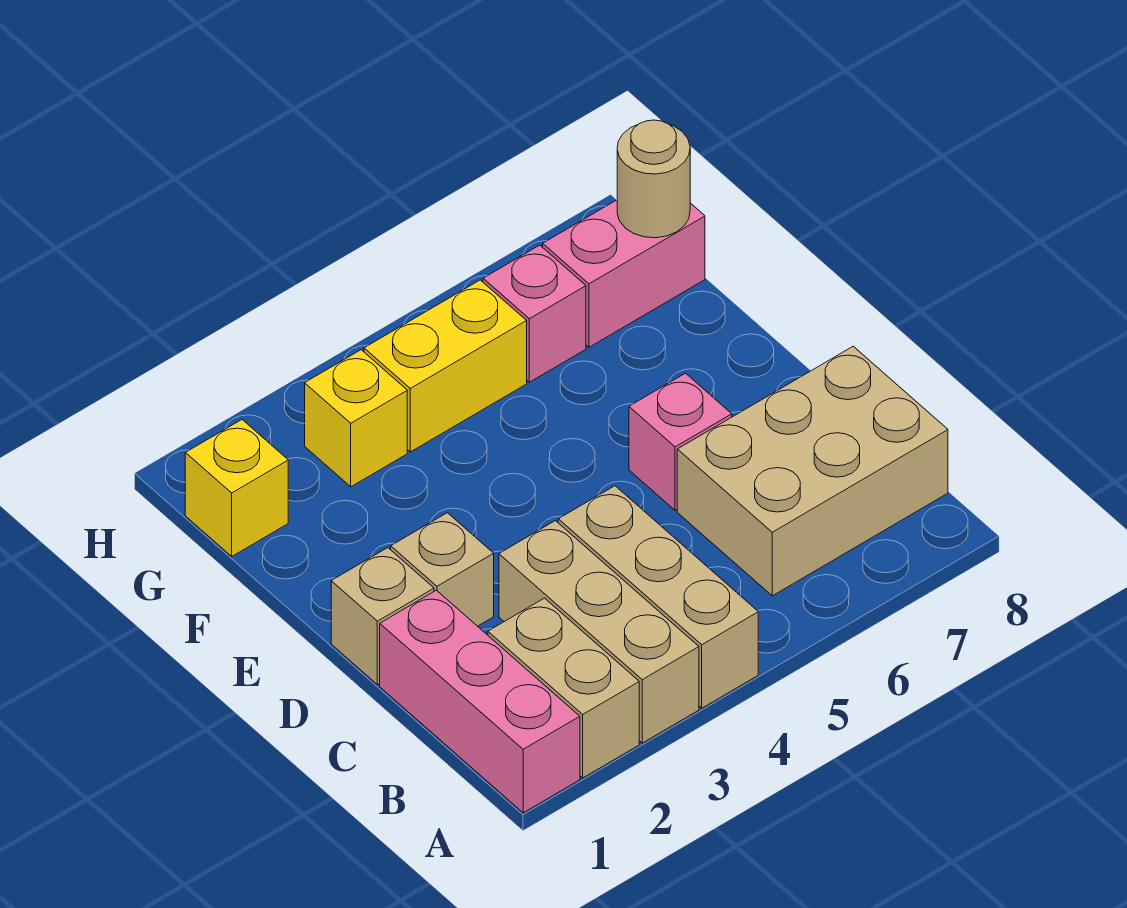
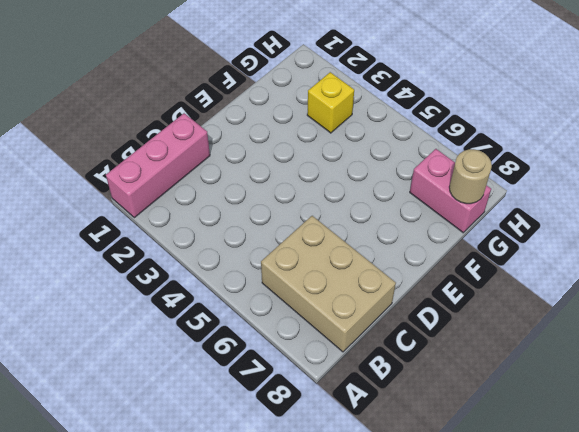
none -> tan brick A2:B2 level 1
none -> tan brick A3:C3 level 1
none -> tan brick A4:C4 level 1

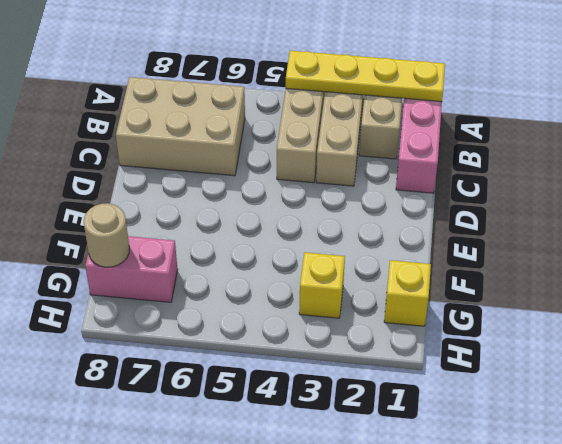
yellow plate A1:A4 level 2 -> none
none -> tan brick D1 level 1
none -> tan brick D2 level 1
none -> pink brick D6 level 1

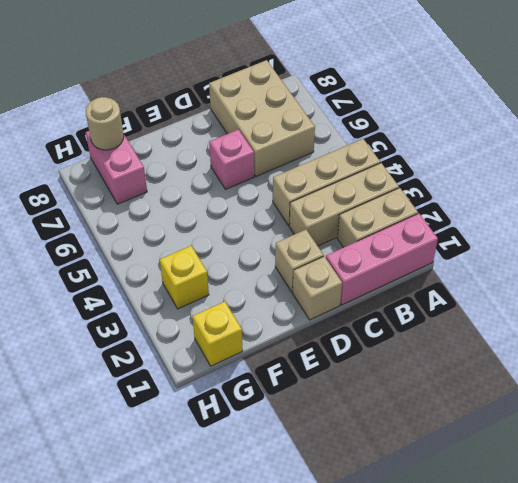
none -> yellow brick G4:G5 level 1
none -> pink brick G6 level 1

